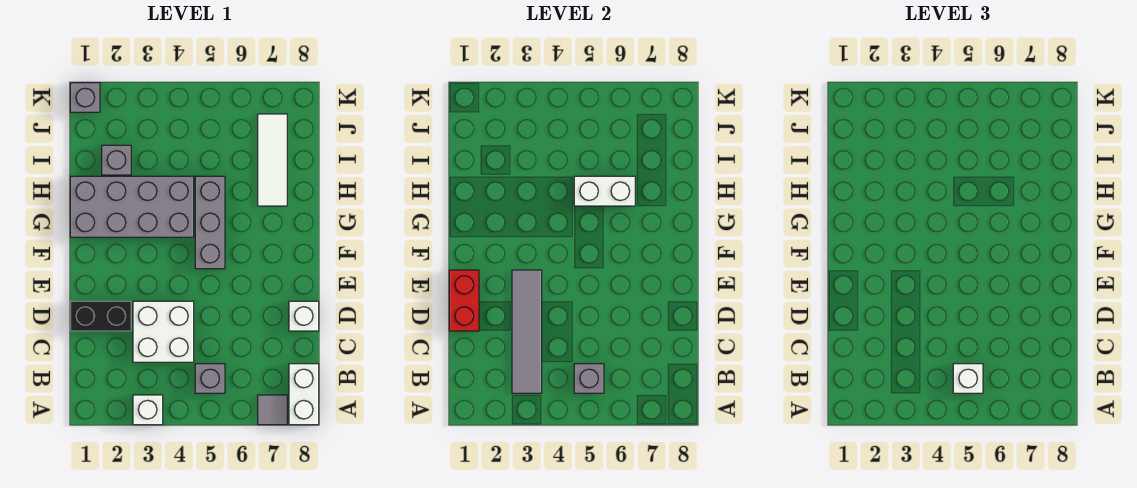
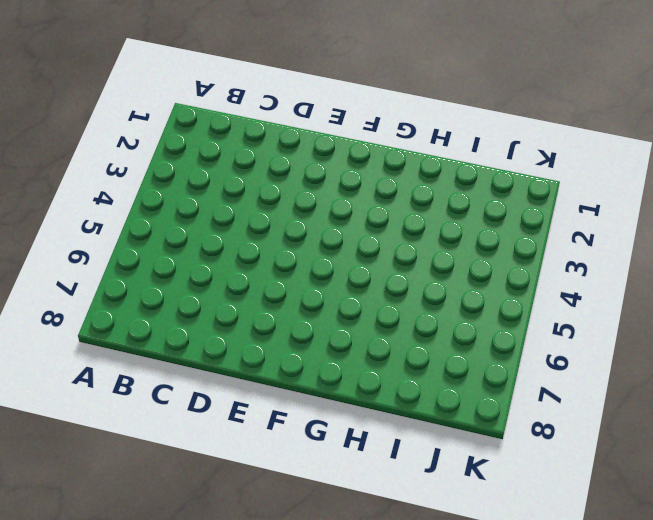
none -> white brick A3 level 1
none -> grey tile A7 level 1
none -> white brick A8:B8 level 1

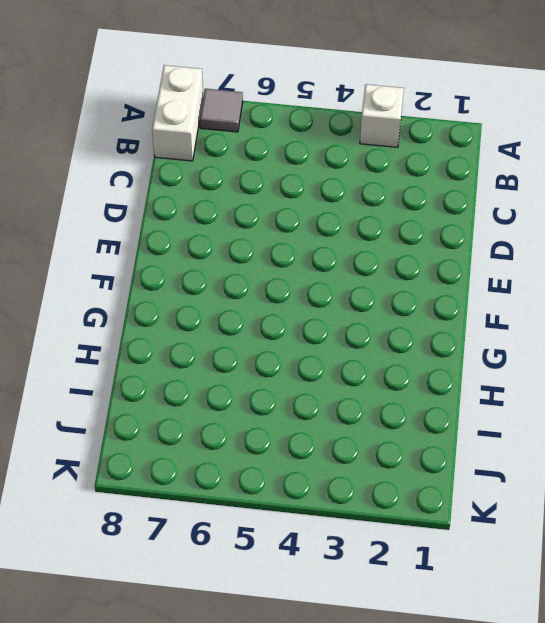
none -> grey brick B5 level 1
none -> white brick C3:D4 level 1
none -> black brick D1:D2 level 1

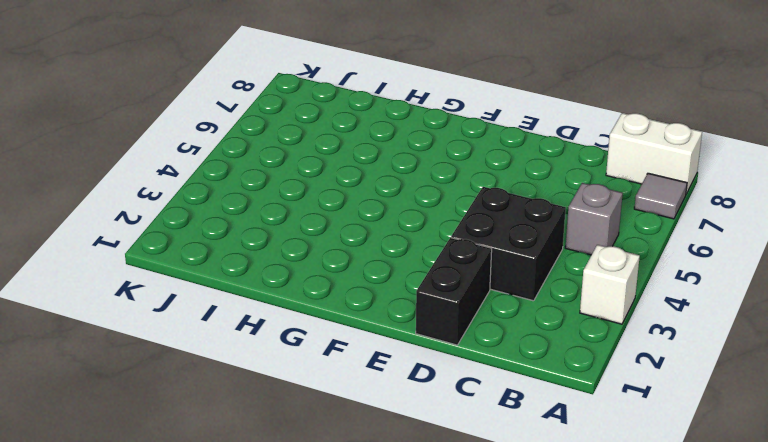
black brick C3:D4 level 1 -> white brick C3:D4 level 1
none -> white brick D8 level 1
none -> grey brick F5:H5 level 1
none -> grey brick G1:H4 level 1

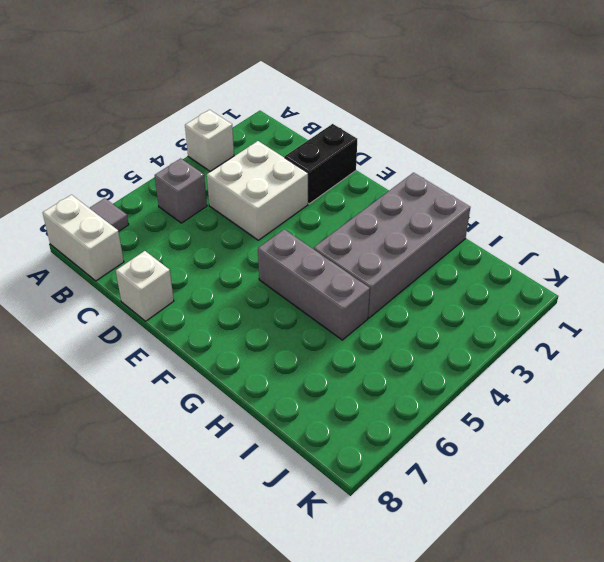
none -> white tile H7:J7 level 1
none -> grey brick I2 level 1
none -> grey brick K1 level 1

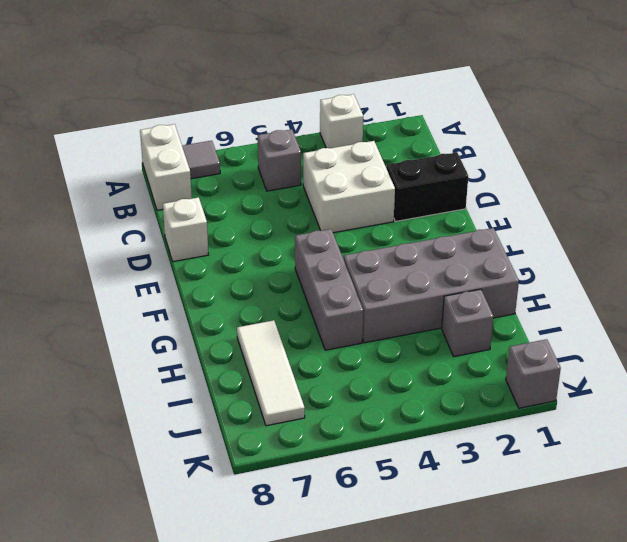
none -> grey tile B3:E3 level 2
none -> grey brick B5 level 2
none -> red brick D1:E1 level 2

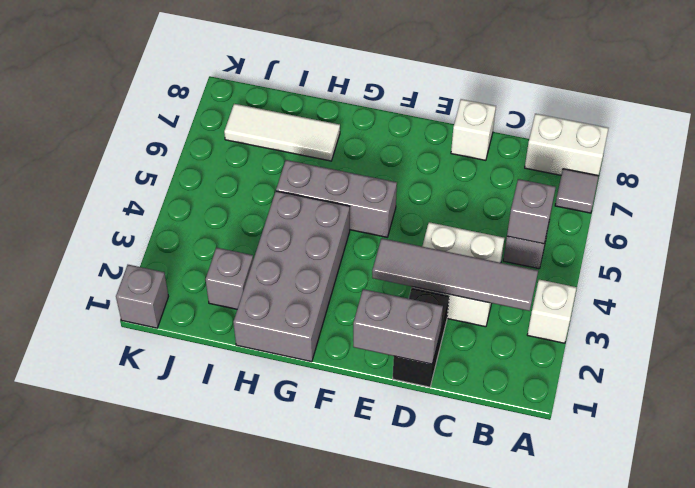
grey brick D1:E1 level 2 -> red brick D1:E1 level 2
none -> white brick H5:H6 level 2
none -> white brick B5 level 3

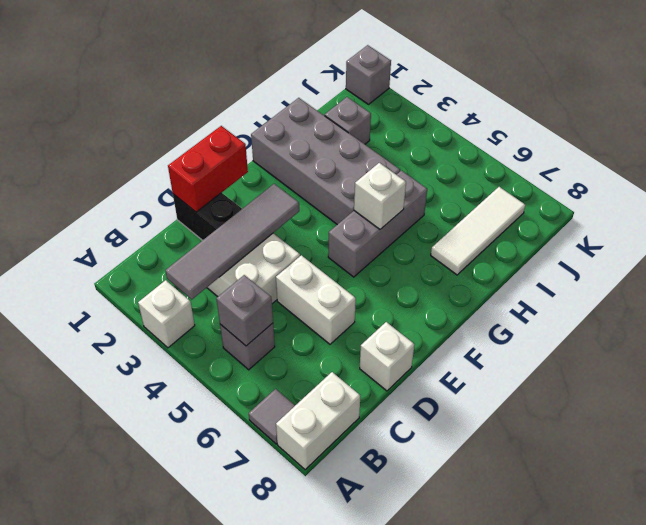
white brick D5:D6 level 1 -> white brick H5:H6 level 2
white brick G5 level 2 -> white brick B5 level 3

